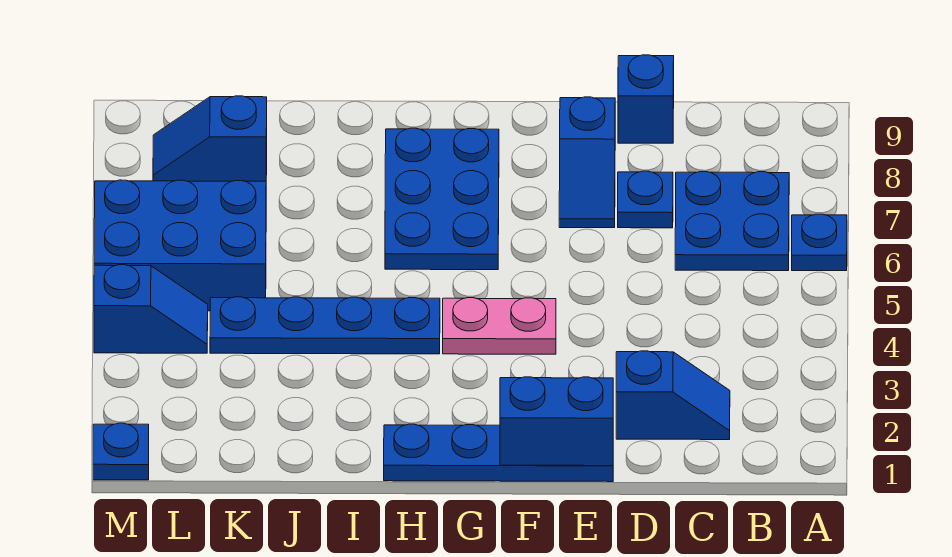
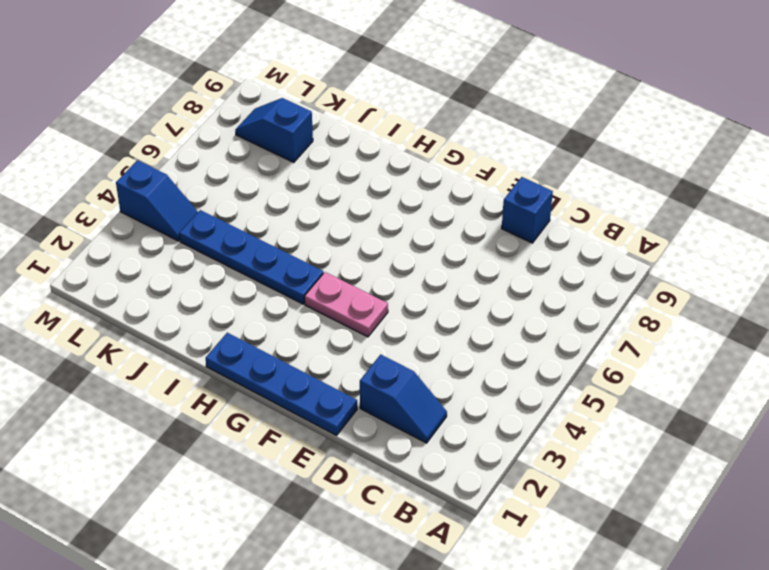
none -> blue plate A6 level 1
none -> blue plate B6:C7 level 1
none -> blue plate D7 level 1

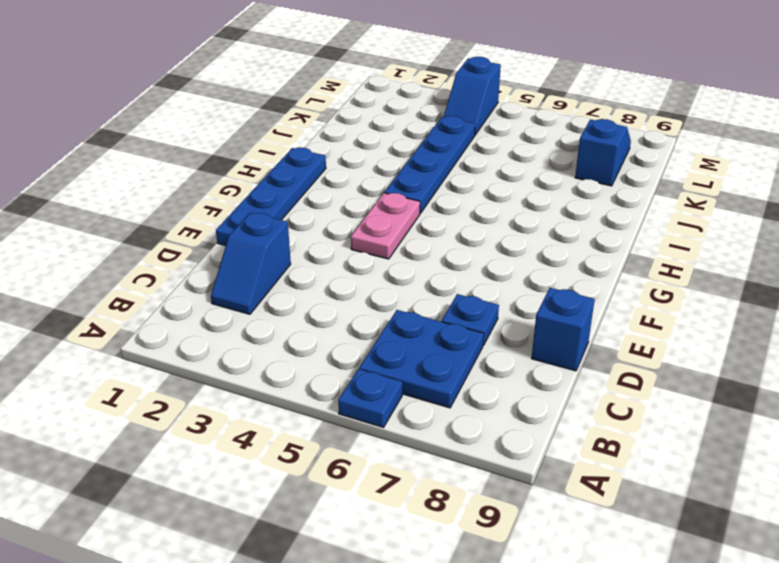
none -> blue slope E7:E8 level 1 top 8
none -> blue plate G6:H8 level 1
none -> blue brick K5:M6 level 1

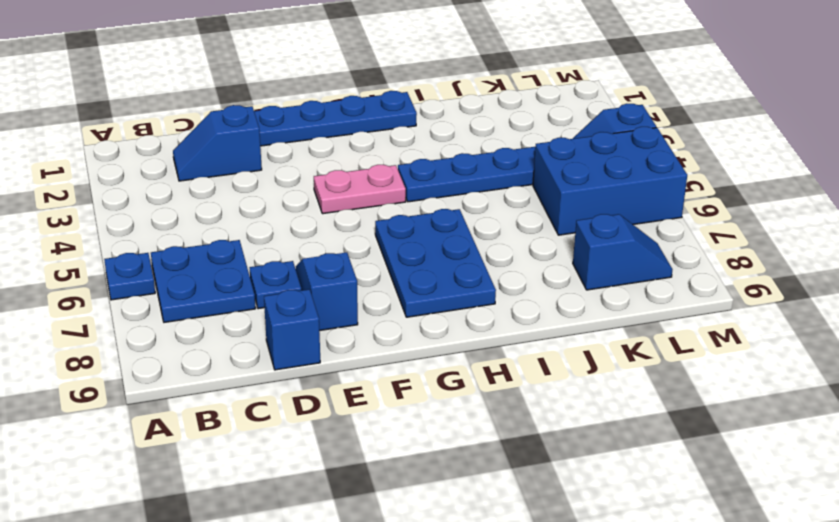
none -> blue plate M1 level 1
none -> blue brick E1:F1 level 2

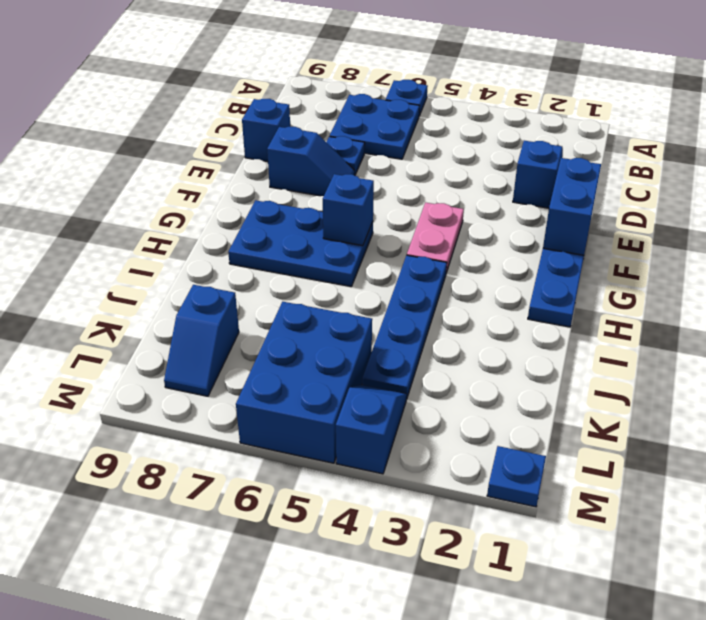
blue brick G6 level 2 -> none

